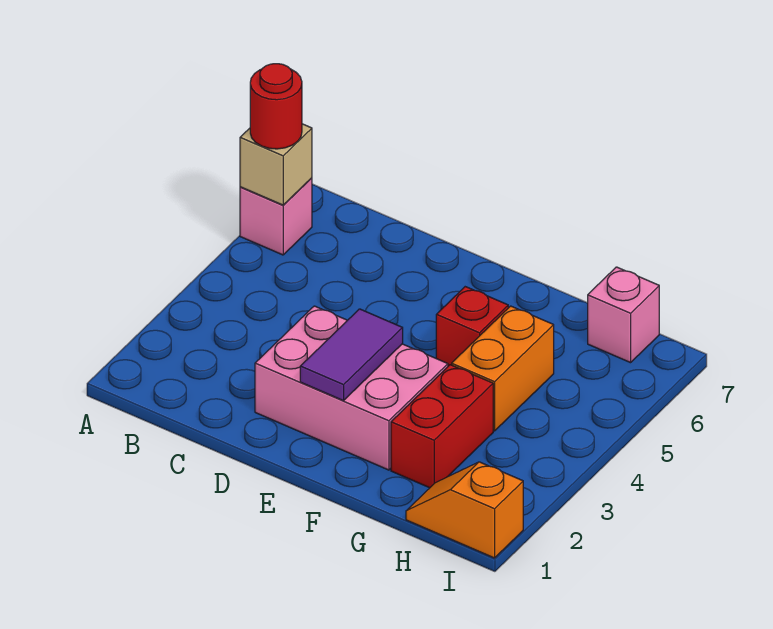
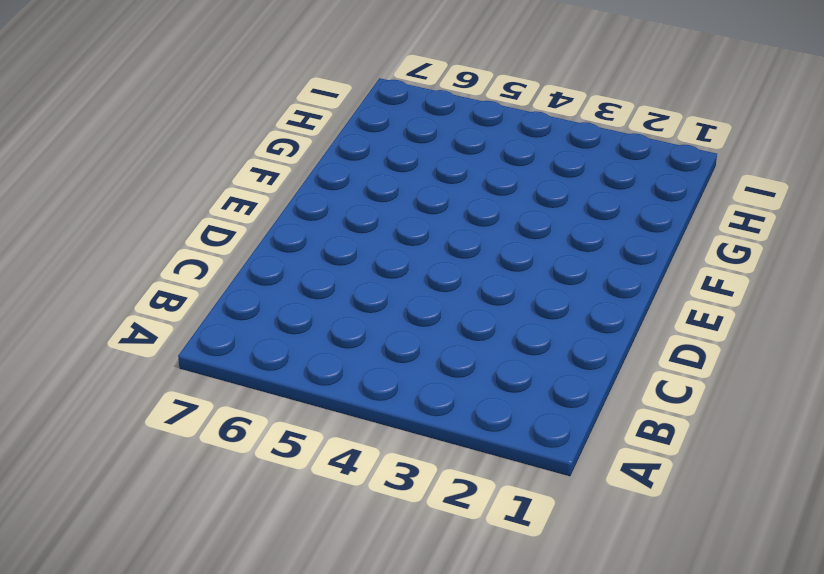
none -> pink brick A6 level 1
none -> pink brick D2:F3 level 1

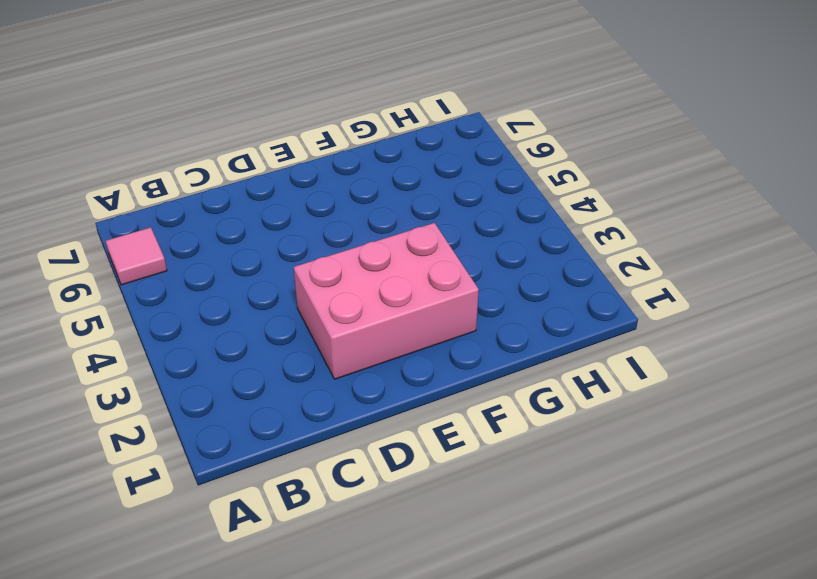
pink tile A6 level 1 -> pink brick A6 level 1
none -> red brick F5 level 1
none -> red brick G2:G3 level 1

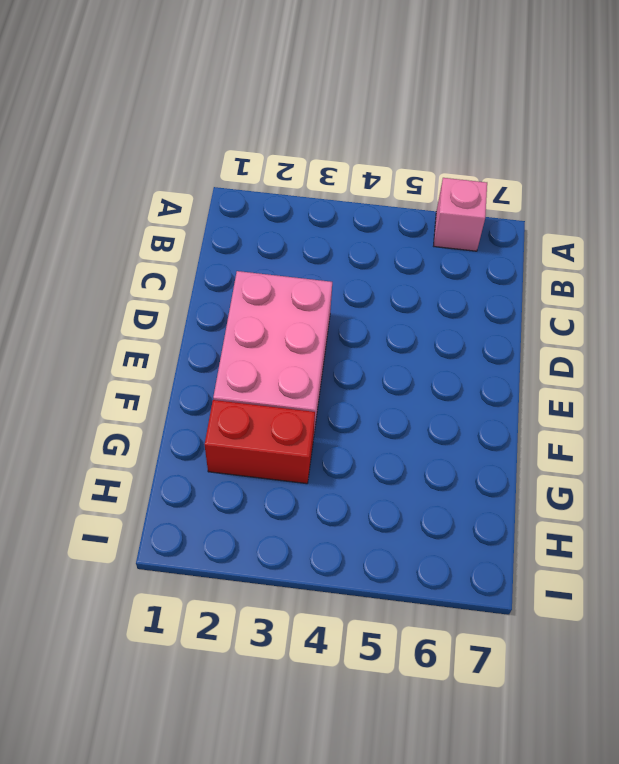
none -> red brick F5 level 1
none -> orange brick G4:G5 level 1

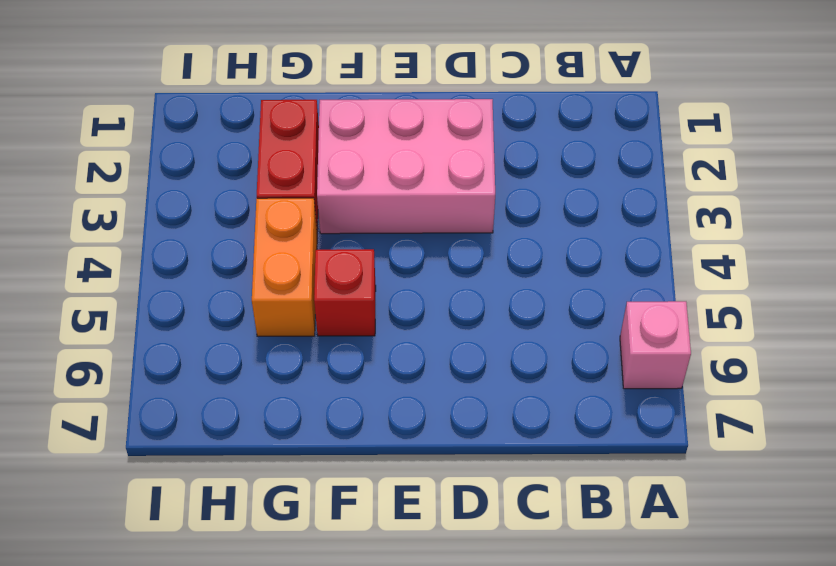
none -> orange slope H1:I1 level 1 top I
none -> pink brick H7 level 1

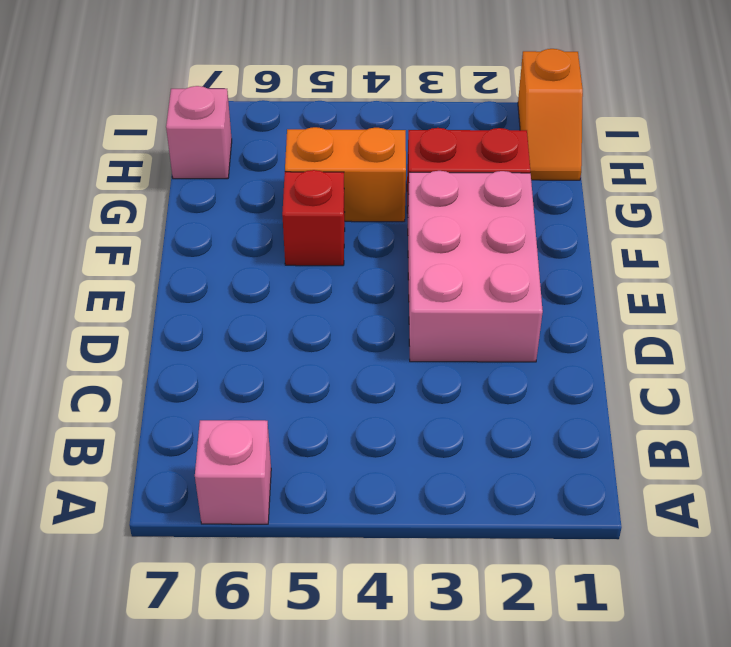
none -> tan brick A6 level 2
none -> purple tile E2:E3 level 2

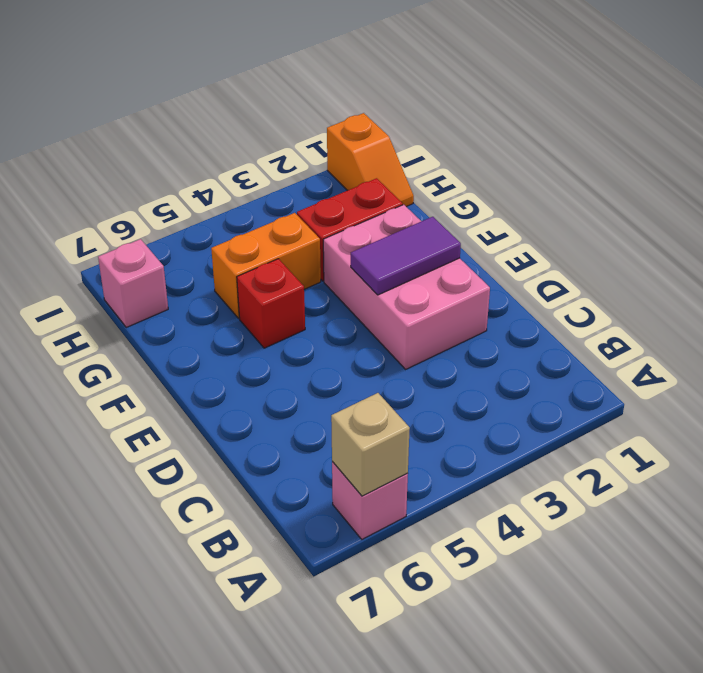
none -> red round brick A6 level 3

